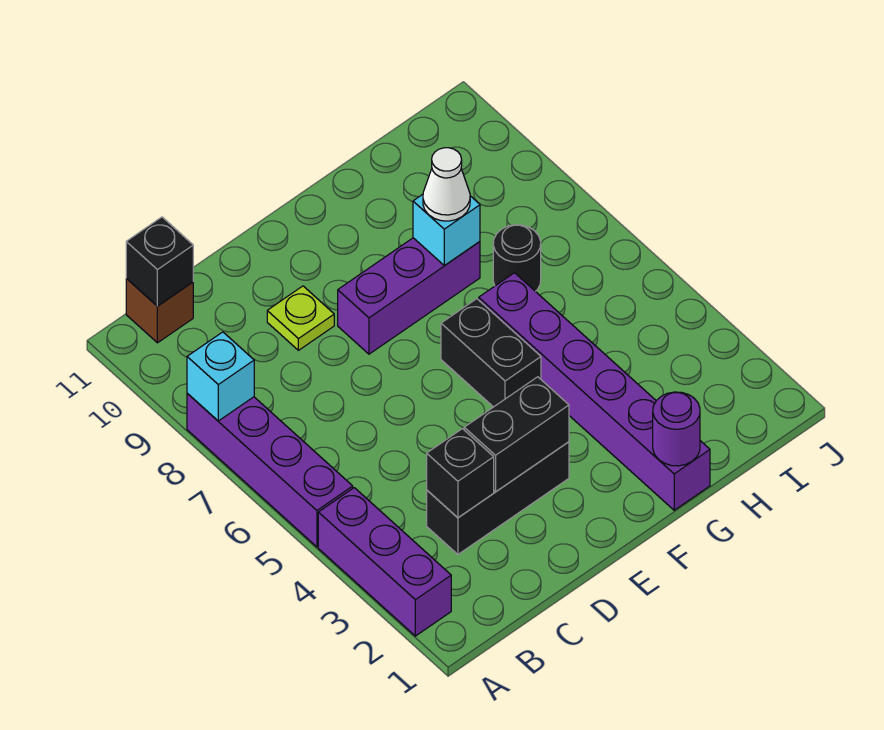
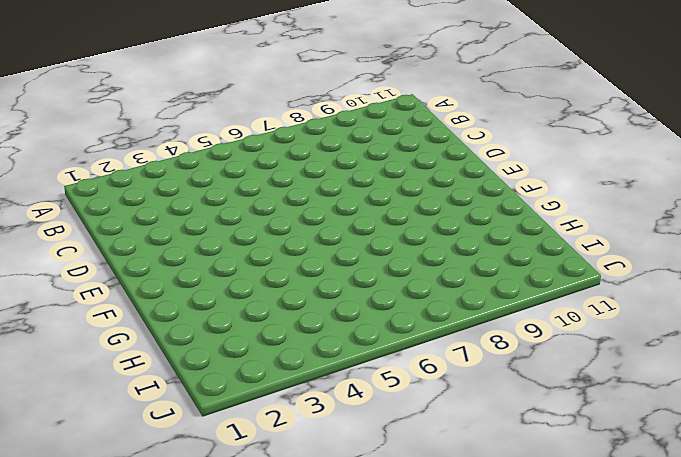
none -> purple brick A2:A4 level 1
none -> purple brick A5:A8 level 1
none -> brown brick B11 level 1

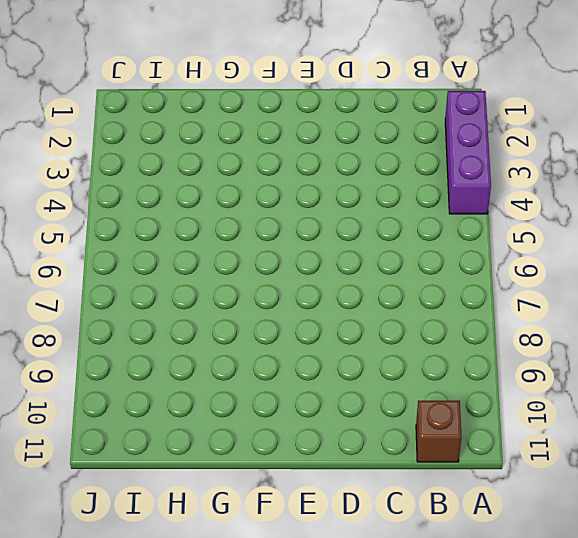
none -> purple brick A5:A8 level 1
none -> black brick C3:E3 level 1
none -> lime plate D9 level 1

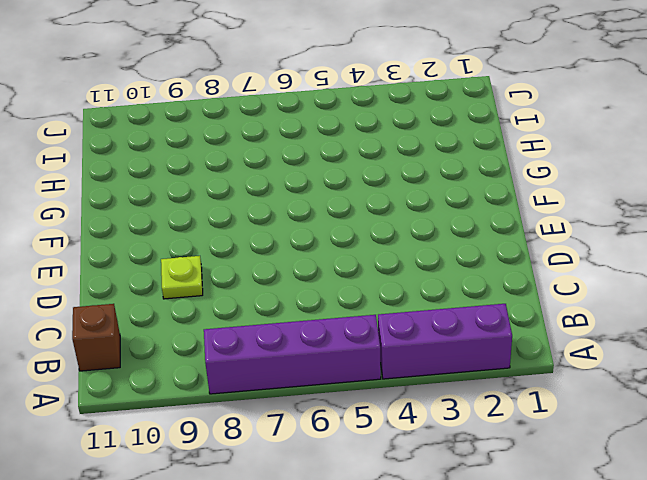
none -> black brick C3:E3 level 1
none -> purple brick E8:G8 level 1
none -> black brick F5:F6 level 1

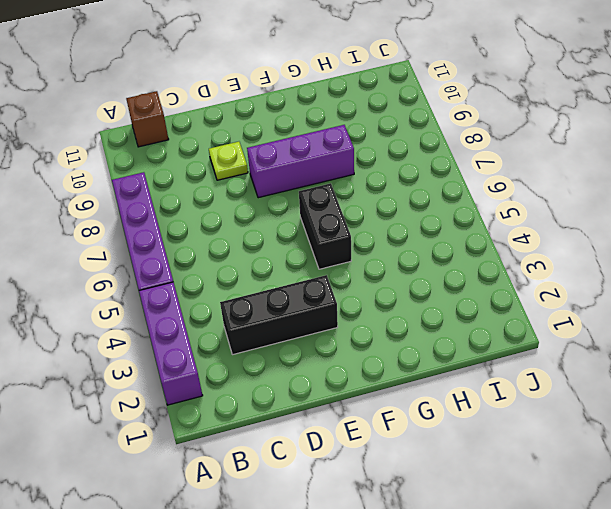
none -> purple brick G1:G6 level 1
none -> black round brick H7 level 1
none -> cyan brick A8 level 2

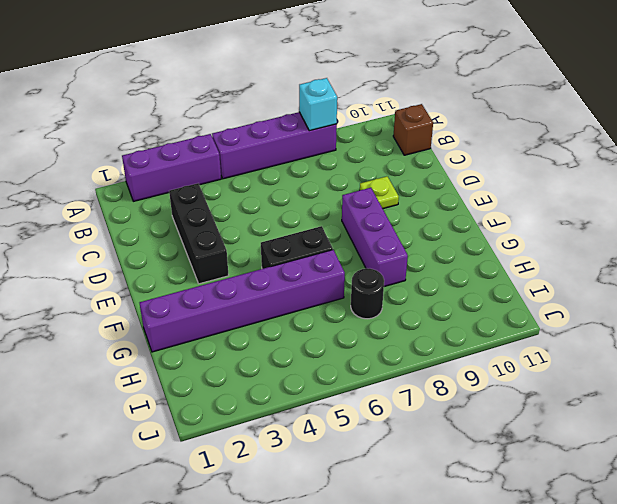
none -> black brick B11 level 2
none -> black brick C3 level 2
none -> black brick D3:E3 level 2

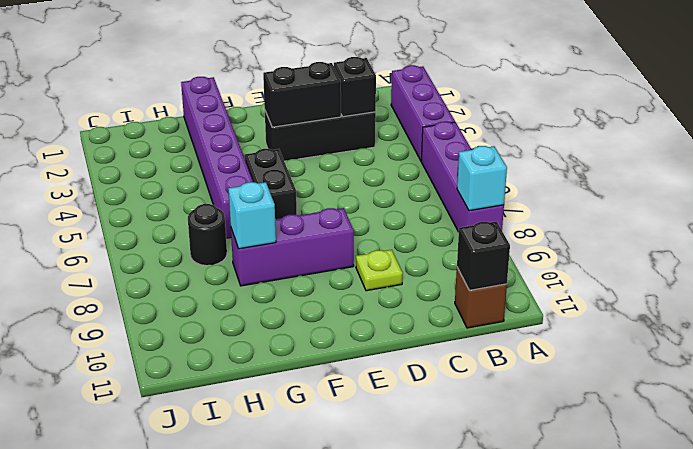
none -> purple round brick G1 level 2
none -> white cone G8 level 3

